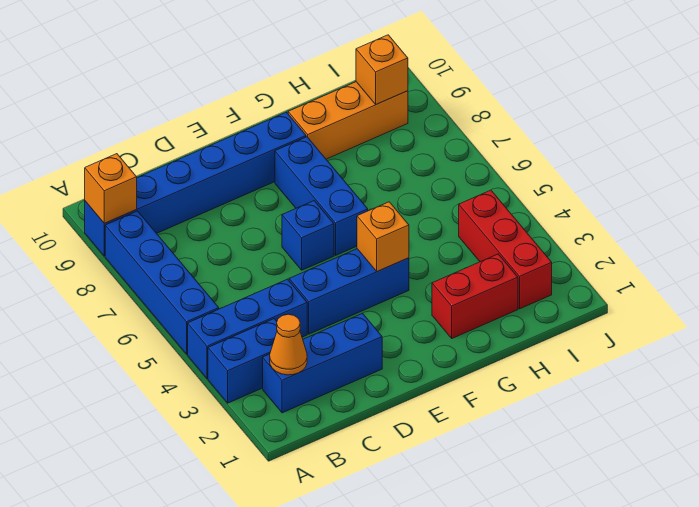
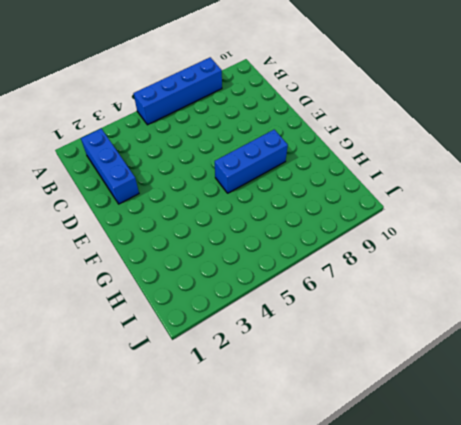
none -> blue brick A3:B3 level 1
none -> blue brick A4:C4 level 1
none -> blue brick A9:F9 level 1

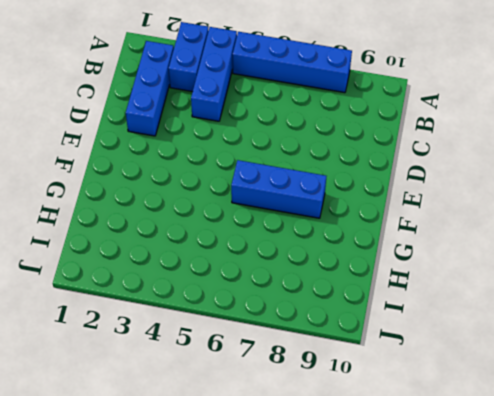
none -> blue brick A9:F9 level 1
none -> blue brick D4:F4 level 1
none -> blue brick E6 level 1

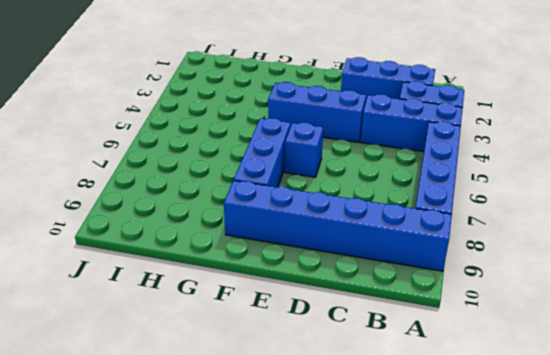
none -> red brick G2:H2 level 1
none -> orange brick G9:I9 level 1
none -> red brick I2:I4 level 1

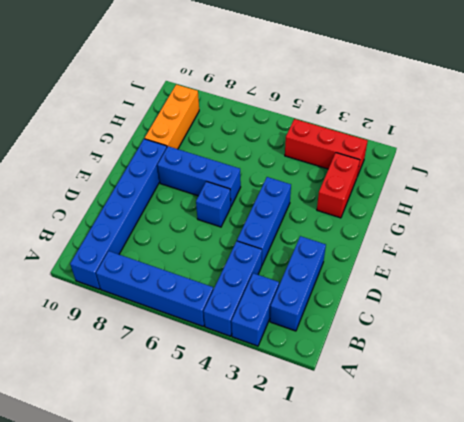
none -> orange brick A9 level 2
none -> orange cone B2 level 2
none -> orange brick F4 level 2

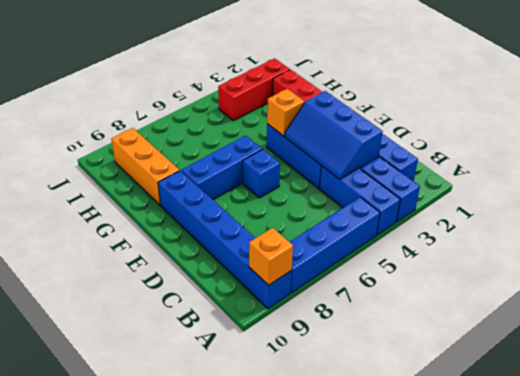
blue slope C3:E4 level 2 top 3 -> none
none -> orange cone B2 level 2
none -> orange brick I9 level 2

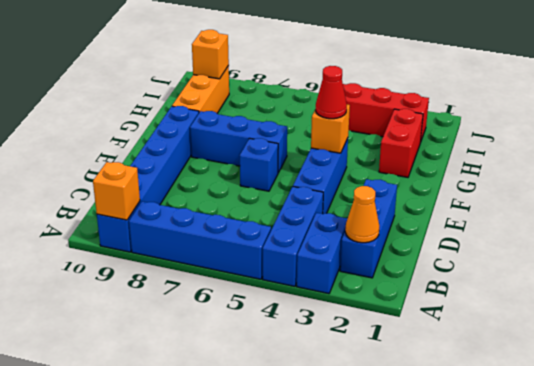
red cone F4 level 3 -> none

